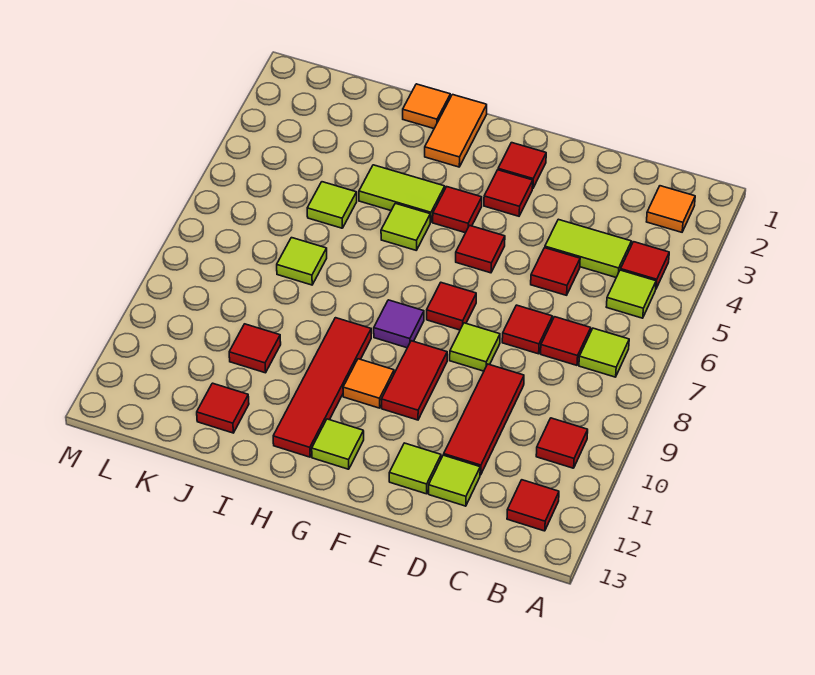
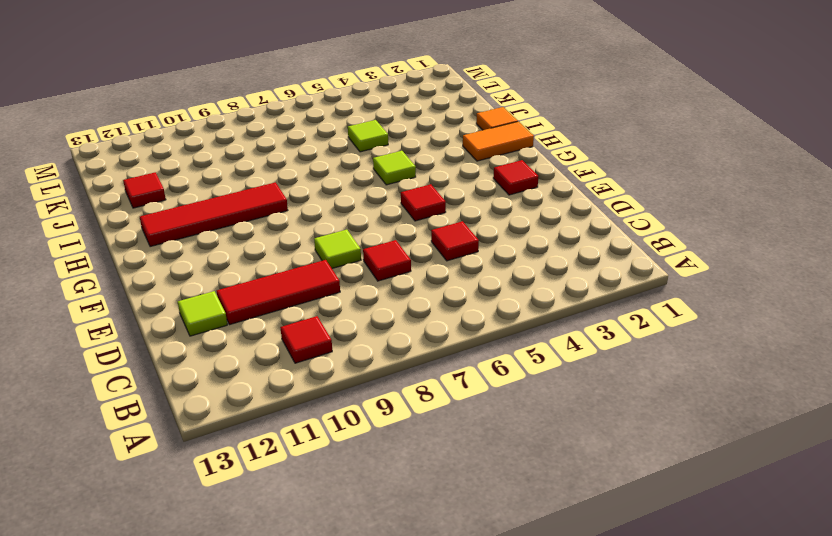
none -> orange tile B2 level 1
none -> red tile B4 level 1
none -> lime tile B5 level 1
none -> lime tile B7 level 1

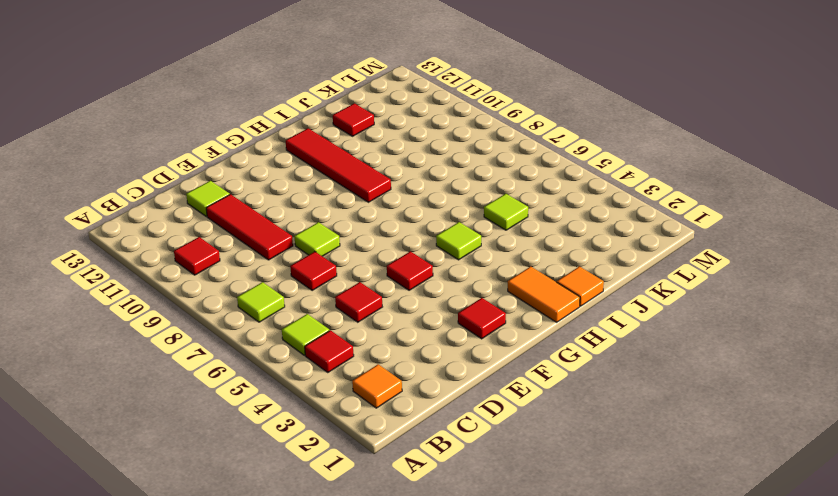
none -> red tile B12 level 1
none -> lime tile C4:D4 level 1
none -> red tile C7 level 1
none -> lime tile E12 level 1

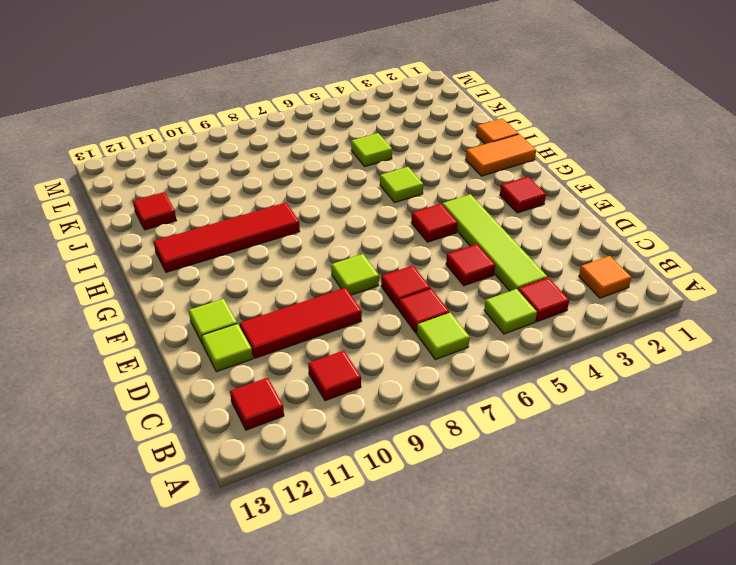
lime tile C4:F4 level 1 -> lime tile C4:D4 level 1
none -> red tile F3 level 1
none -> red tile F7 level 1
none -> red tile F9:F10 level 1
none -> red tile G4 level 1

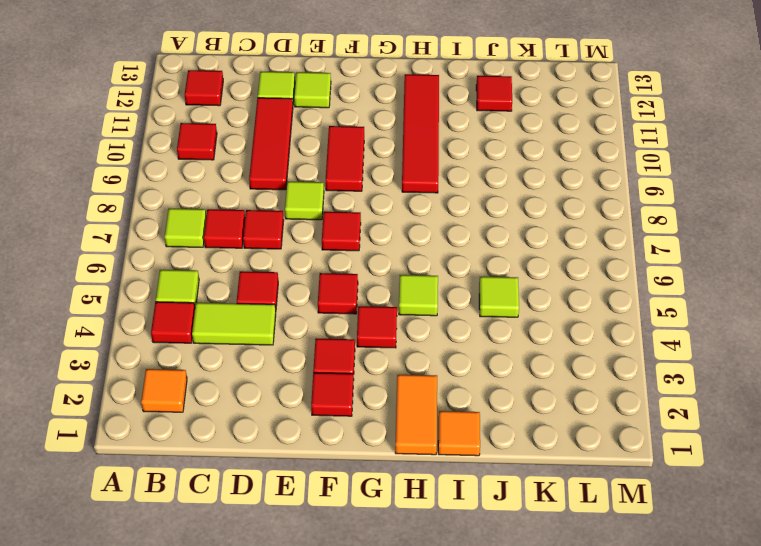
none -> purple tile G8 level 1
none -> orange tile G10 level 1
none -> lime tile G12 level 1
none -> lime tile H4:I4 level 1

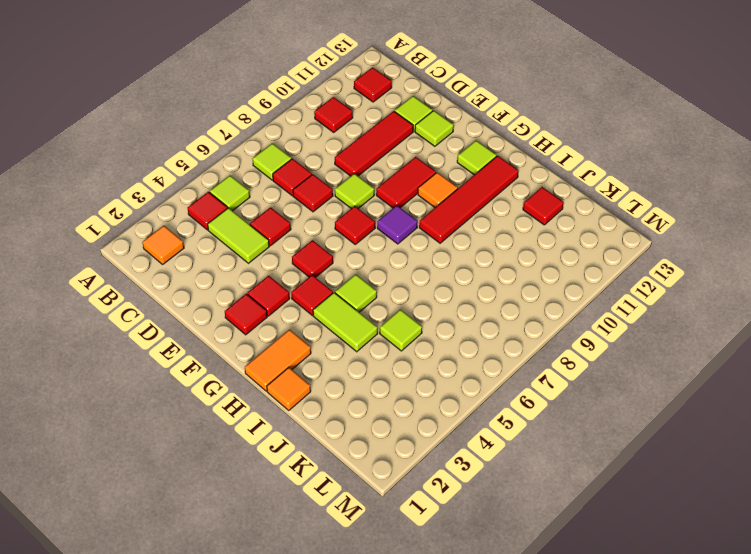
none -> lime tile J7 level 1
none -> red tile J10 level 1

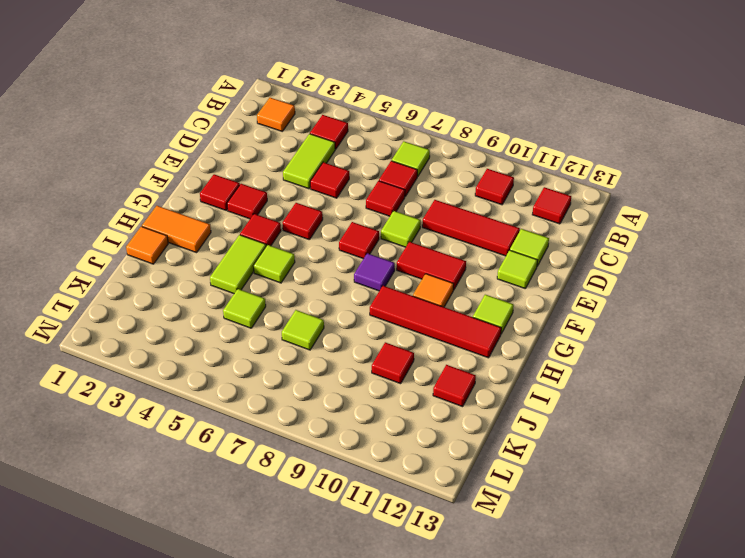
none -> lime tile B5 level 1

